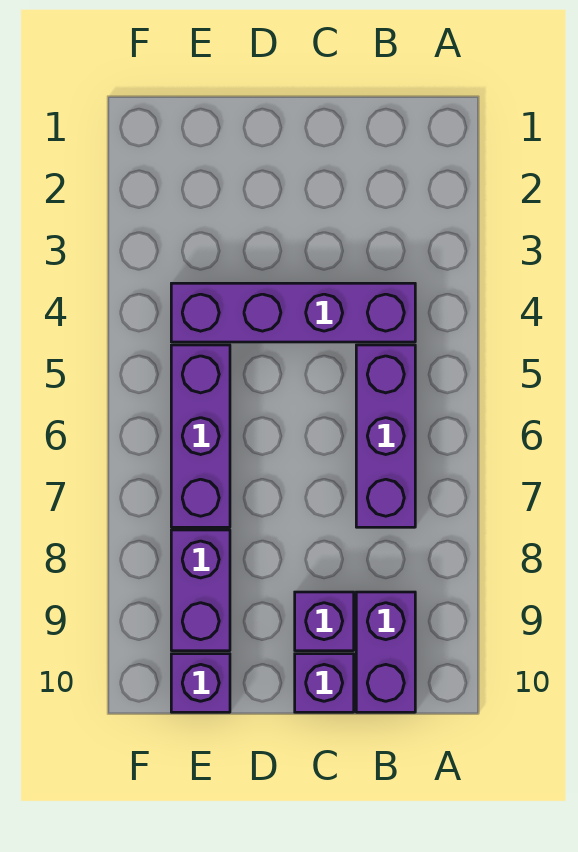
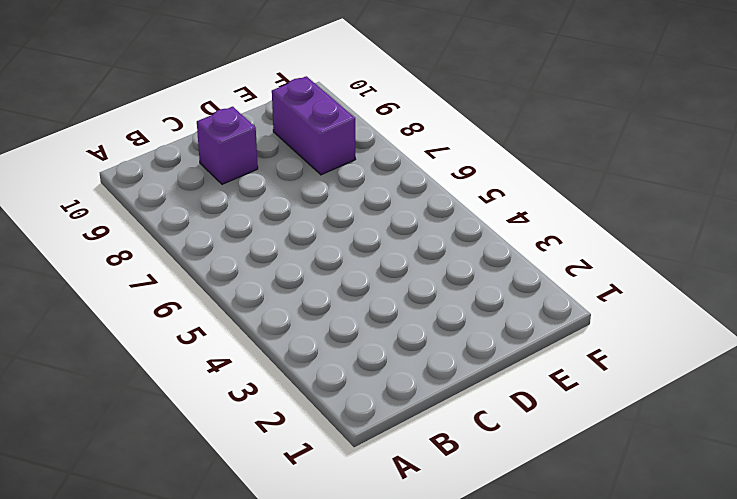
none -> purple brick B4:E4 level 1
none -> purple brick B5:B7 level 1

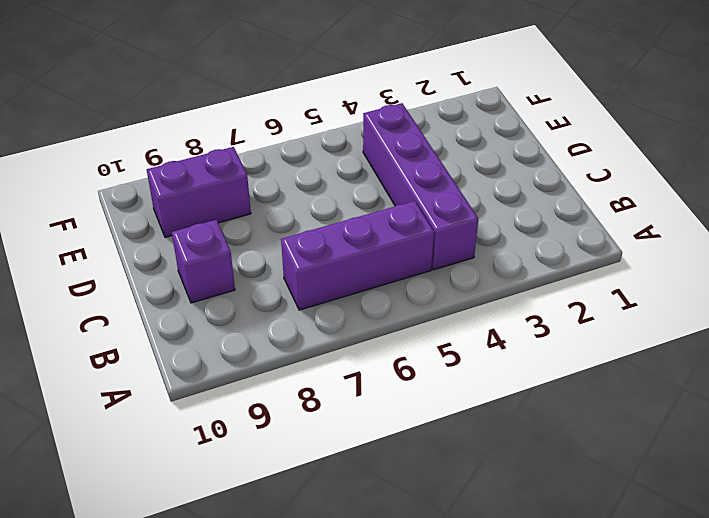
none -> purple brick B9:B10 level 1
none -> purple brick C10 level 1

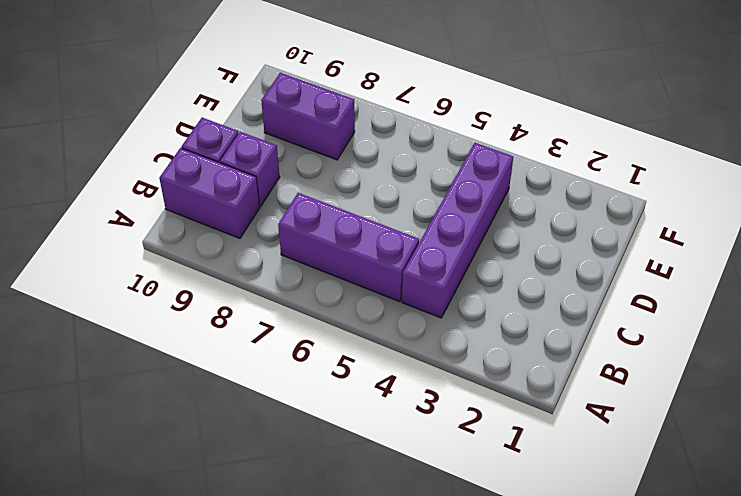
none -> purple brick E5:E7 level 1
none -> purple brick E10 level 1

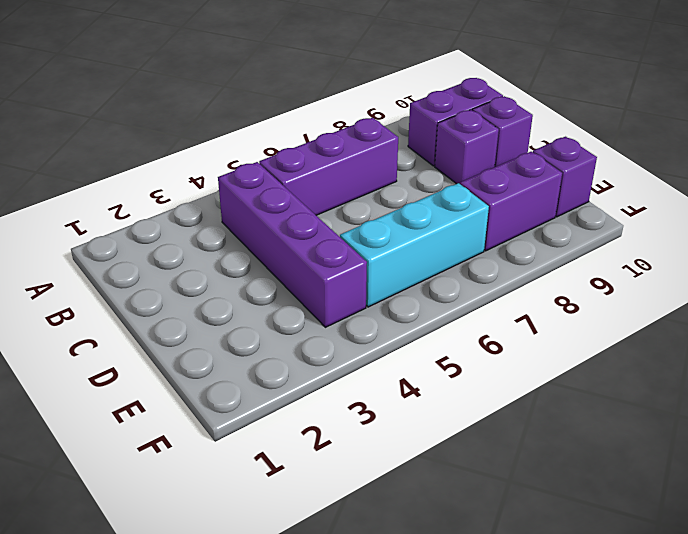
cyan brick E5:E7 level 1 -> purple brick E5:E7 level 1

